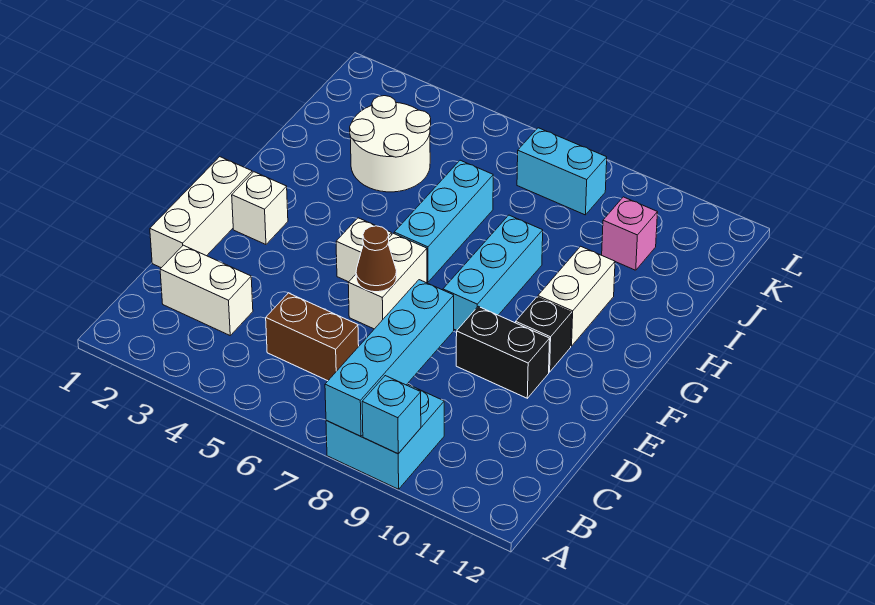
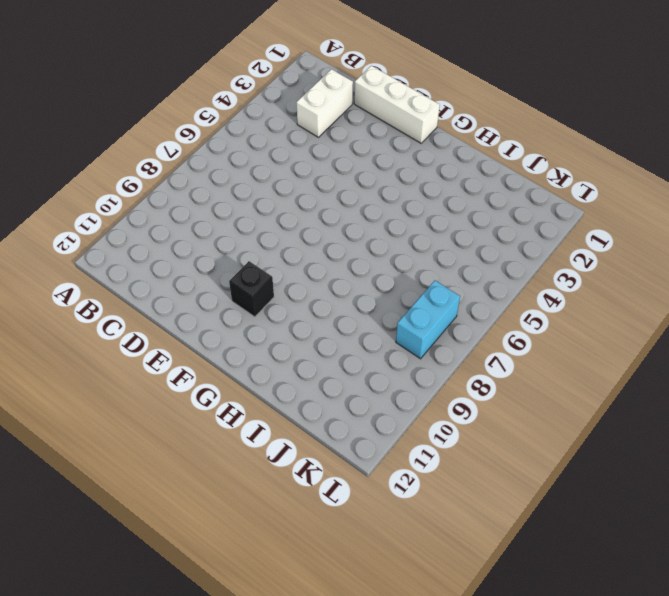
none -> cyan brick A8:B9 level 1
none -> brown brick C5:C6 level 1
none -> white brick E6:F6 level 1

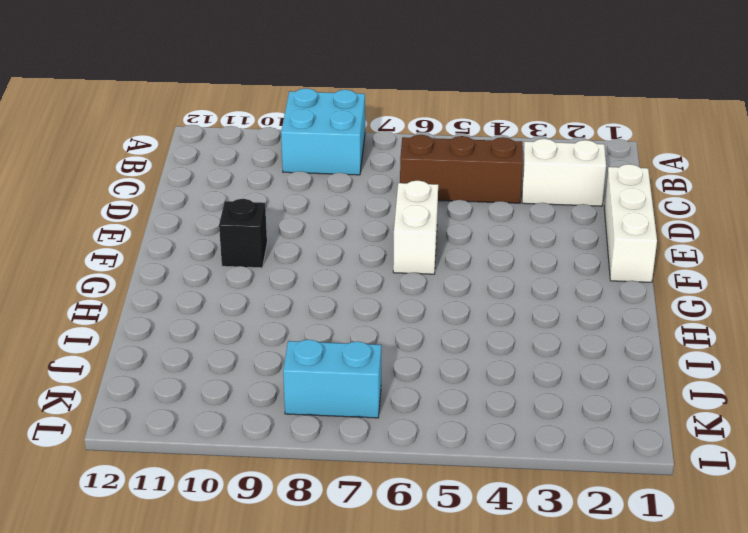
brown brick C4:C6 level 1 -> brown brick C5:C6 level 1
none -> black brick E9:E10 level 1
none -> white brick F2 level 1
none -> white brick F5 level 1

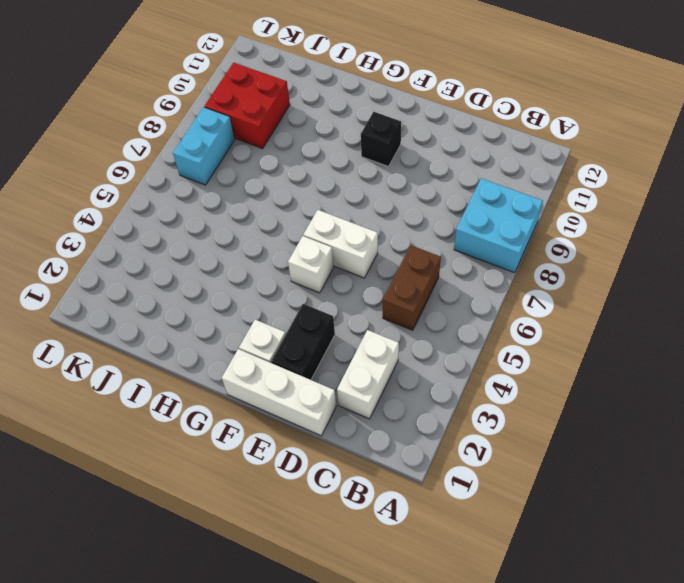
black brick E2:E3 level 1 -> black brick E9:E10 level 1
red brick J9:K10 level 1 -> pink brick J10 level 1
none -> cyan brick F8:H8 level 1
none -> cyan brick G6:I6 level 1
none -> white brick G10:H10 level 1

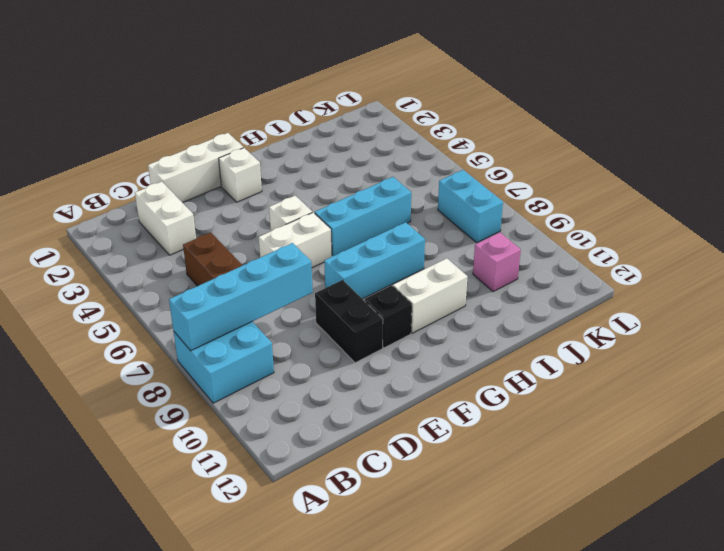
none -> white round brick I3:J4 level 1
none -> cyan brick A9 level 2
none -> brown cone E6 level 2

